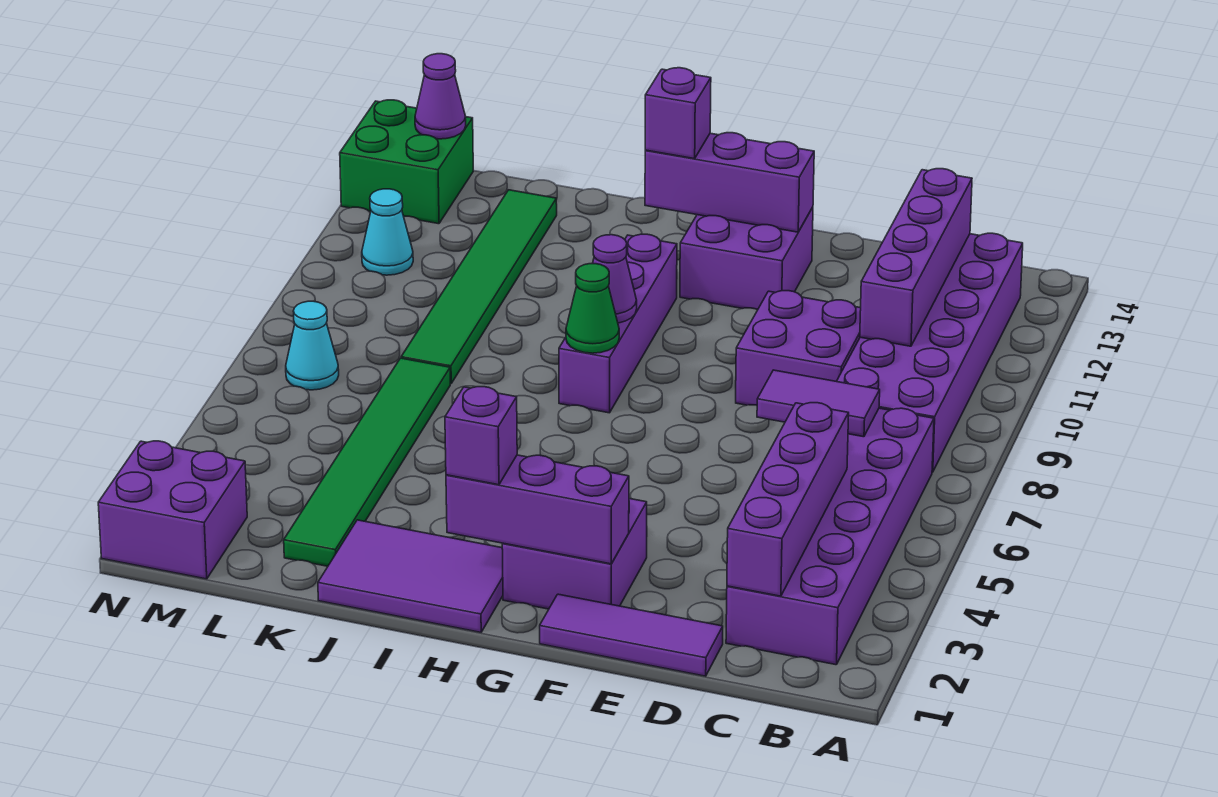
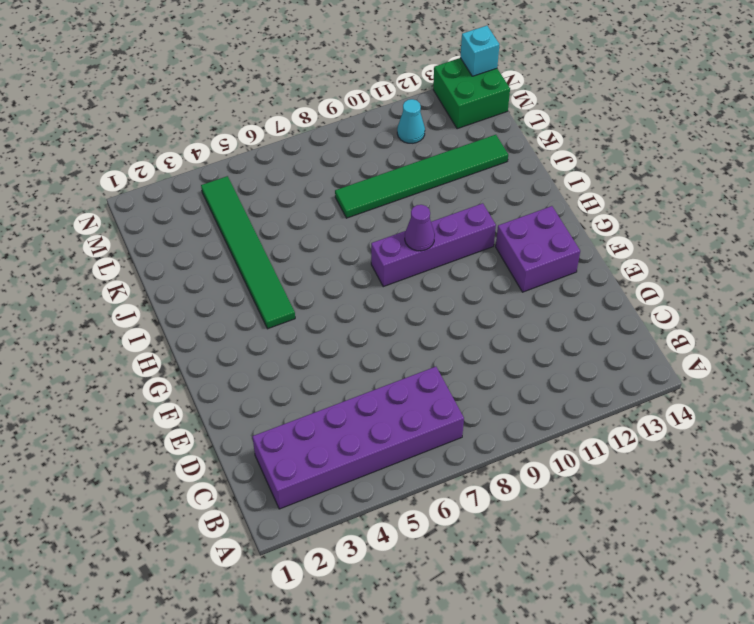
green tile H4:M4 level 1 -> green tile K2:K7 level 1
cyan brick N14 level 2 -> none
none -> purple brick B8:C13 level 1
none -> purple tile D1:F1 level 1
none -> purple brick D9:E10 level 1

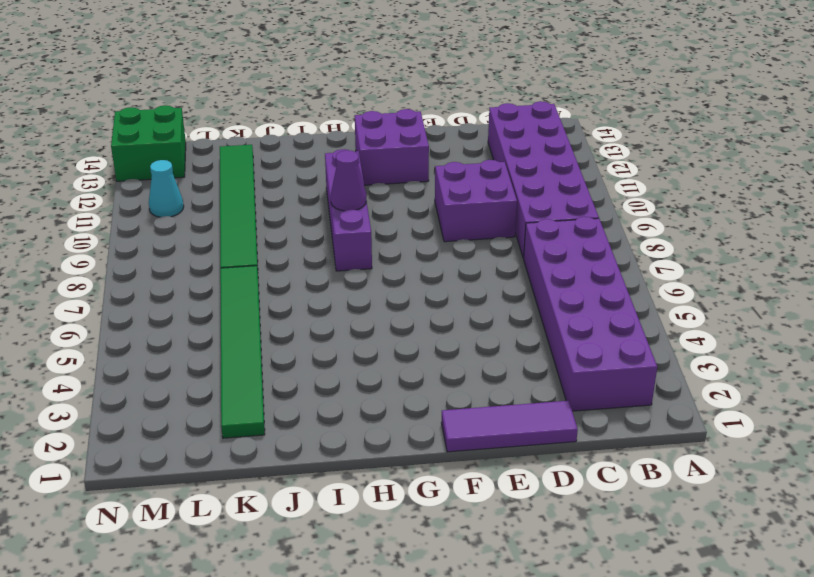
none -> purple brick F2:G3 level 1
none -> purple tile H1:J2 level 1
none -> purple brick M1:N2 level 1

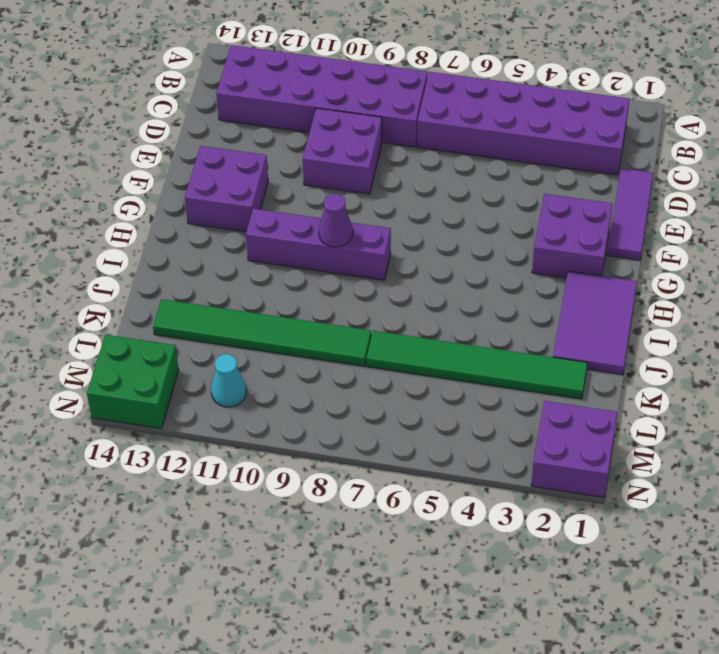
none -> cyan cone M7 level 1
none -> purple brick C2:C5 level 2
none -> purple tile C7:D7 level 2

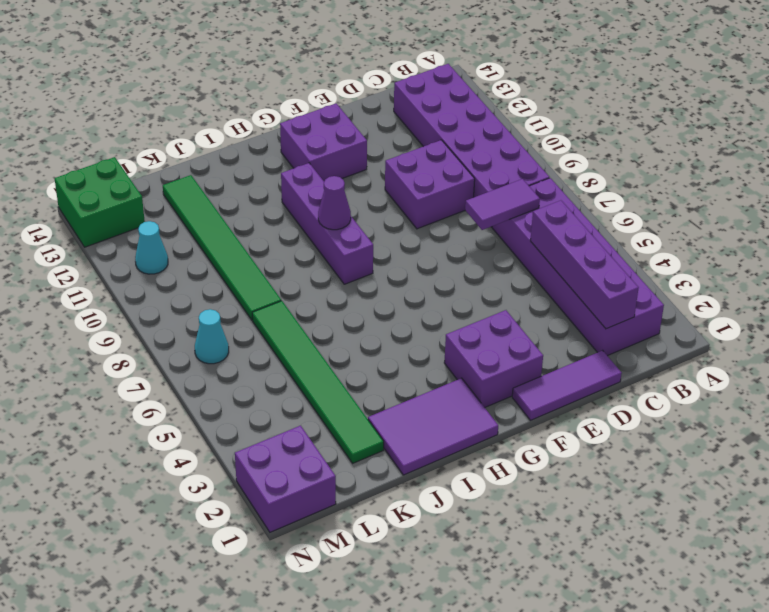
none -> purple brick C10:C13 level 2
none -> purple brick F2:H2 level 2
none -> purple brick F13:H13 level 2

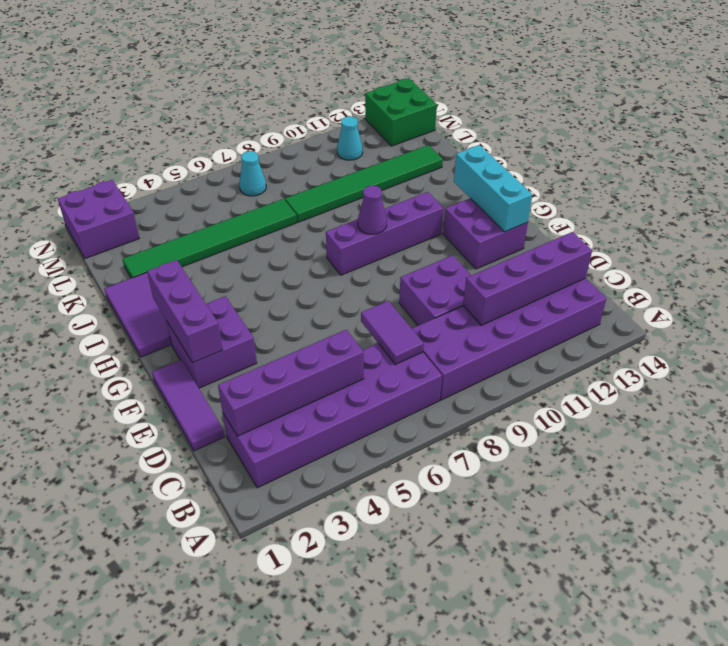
cyan brick F13:H13 level 2 -> purple brick F13:H13 level 2
none -> green cone H8 level 2
none -> purple cone M14 level 2
none -> purple brick H2 level 3

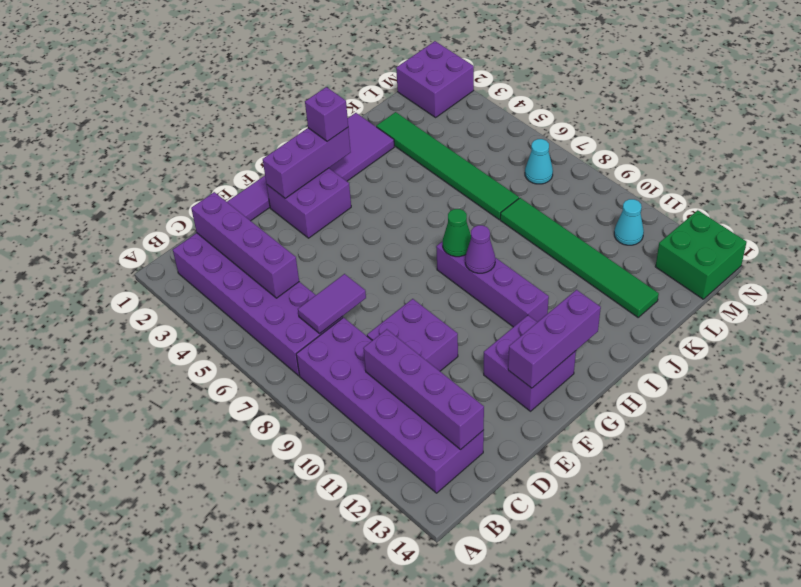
none -> purple cone M14 level 2
none -> purple brick H13 level 3

